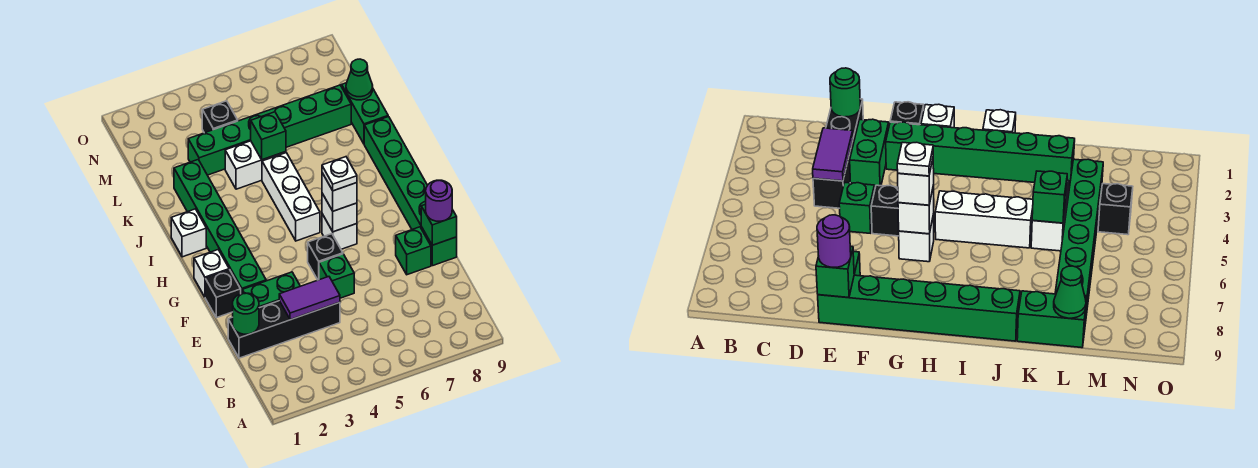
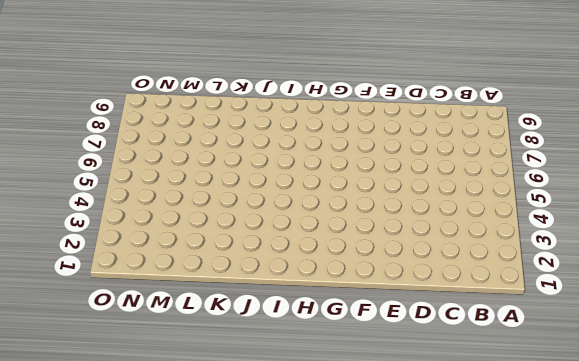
none -> black brick D1:D4 level 1
none -> green brick E2:E3 level 1
none -> green brick E5 level 1

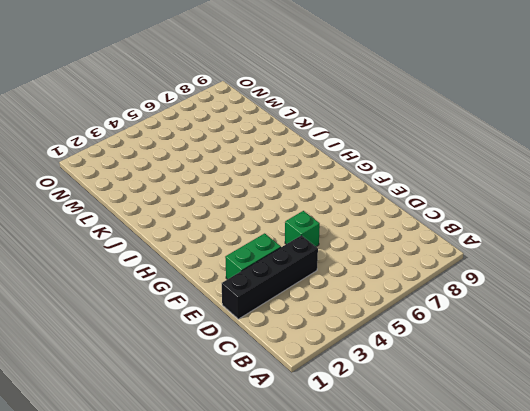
none -> green brick E8 level 1
none -> green brick E9:J9 level 1
none -> black brick F1 level 1

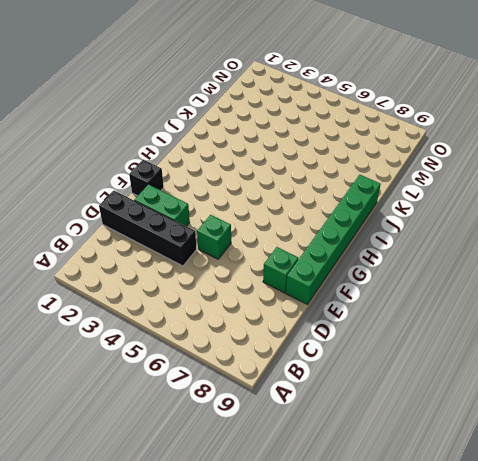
none -> green brick F2:K2 level 1
none -> black brick F5 level 1
none -> white brick G1 level 1

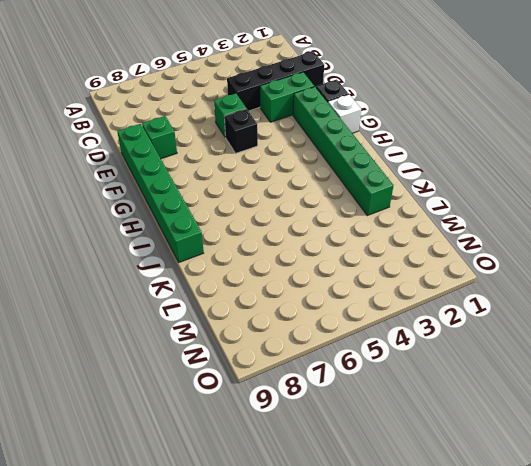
none -> white brick G6 level 1
none -> white brick H5:J5 level 1
none -> white brick I1 level 1

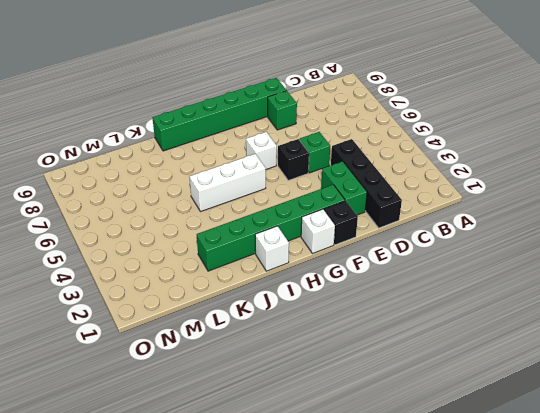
none -> white brick K4:K5 level 1
none -> green brick K9:L9 level 1
none -> green brick L3:L8 level 1

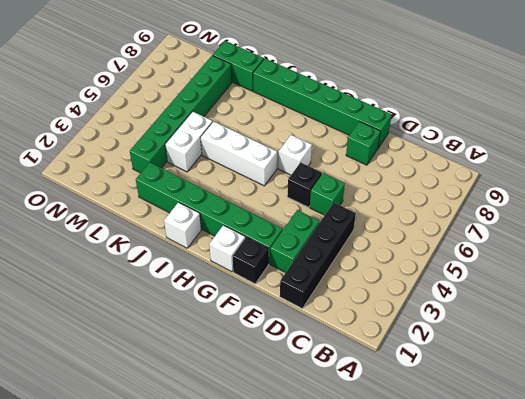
none -> black brick M4 level 1
none -> green round brick D1 level 2
none -> purple tile D3:D4 level 2

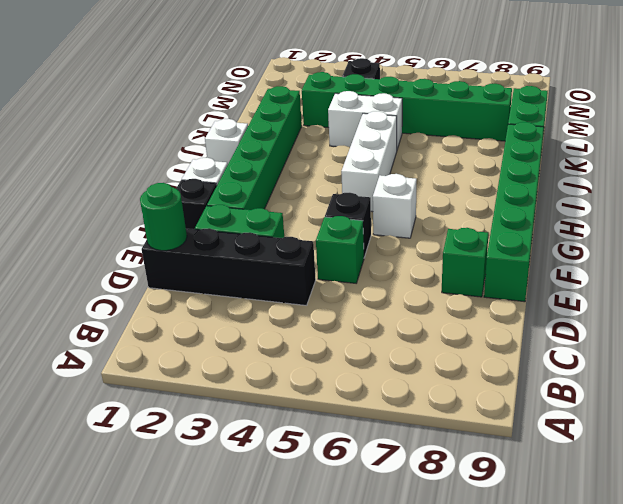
none -> purple tile D3:D4 level 2
none -> green brick E9 level 2
none -> white brick G6 level 2

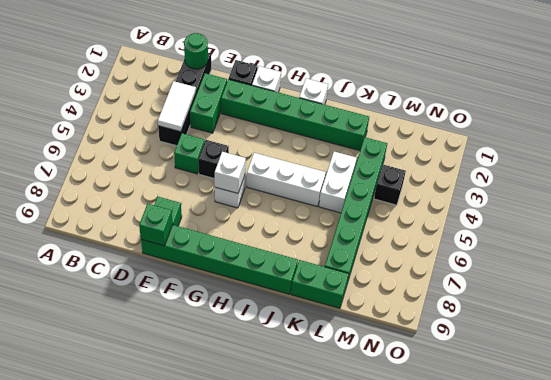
white tile D3:D4 level 2 -> purple tile D3:D4 level 2
none -> green brick K5 level 2
none -> green cone L9 level 2
none -> purple round brick E9 level 3

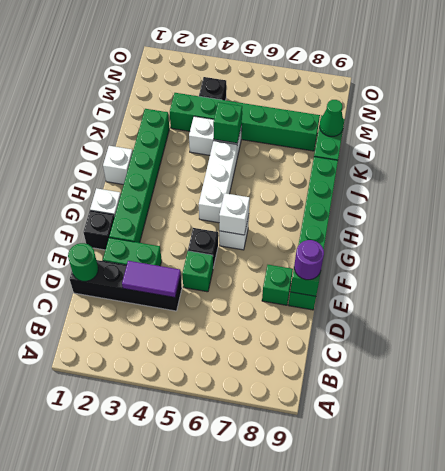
none -> white brick G6 level 3
none -> white plate G6 level 4

